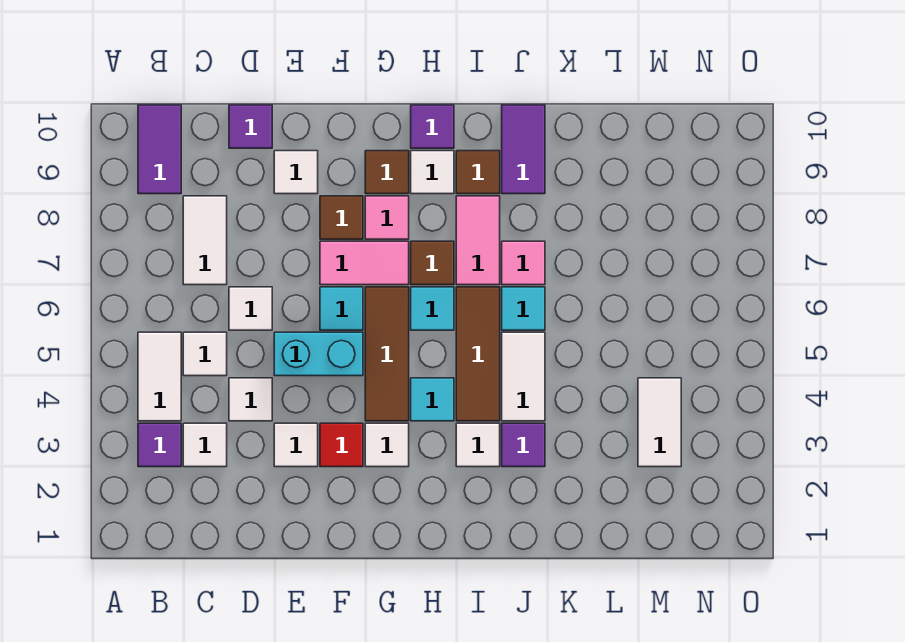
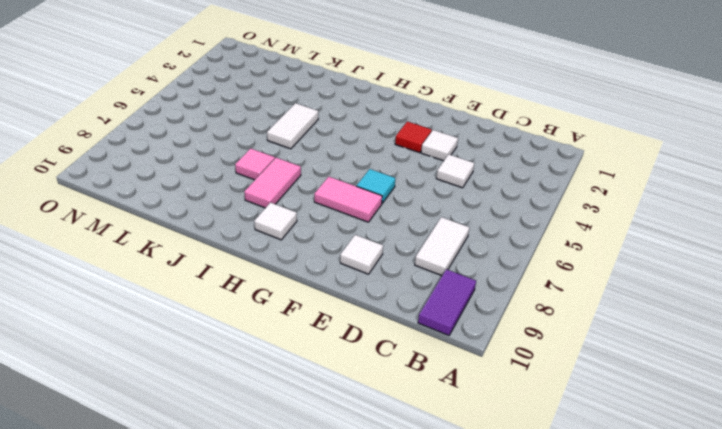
none -> purple tile B3 level 1
none -> white tile B4:B5 level 1
none -> white tile C3 level 1
none -> white tile C5 level 1

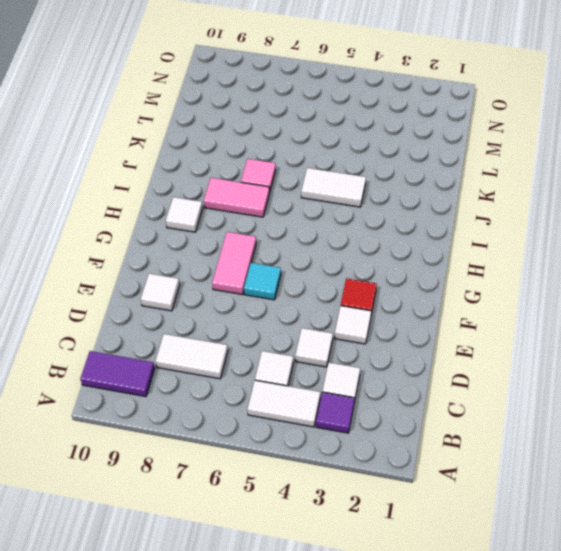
none -> white tile D6 level 1
none -> purple tile D10 level 1
none -> cyan brick E5:F5 level 1
none -> brown tile F8 level 1

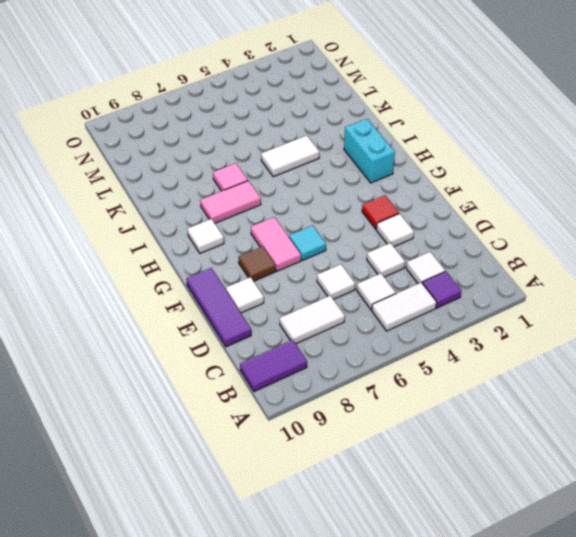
purple tile D10:F10 level 1 -> purple tile D10 level 1
cyan brick H2:I2 level 1 -> cyan brick E5:F5 level 1
none -> white tile G3 level 1
none -> brown tile G4:G6 level 1
none -> pink tile G8 level 1
none -> brown tile G9 level 1

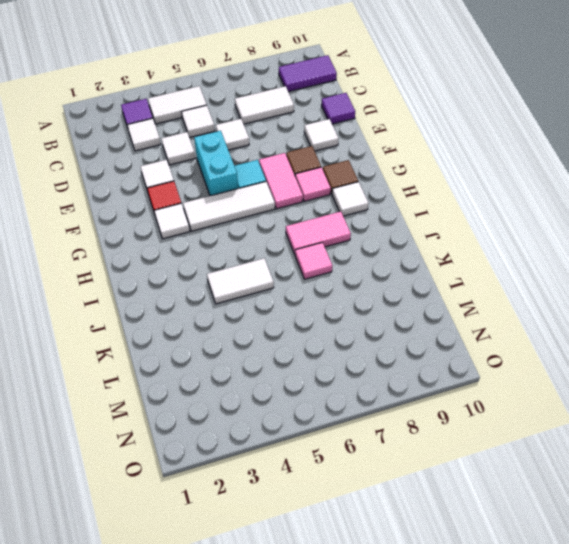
white tile G4:G6 level 1 -> brown tile G4:G6 level 1
none -> cyan tile H4 level 1
none -> cyan tile H6 level 1
none -> brown tile H7 level 1
none -> purple tile H10 level 1

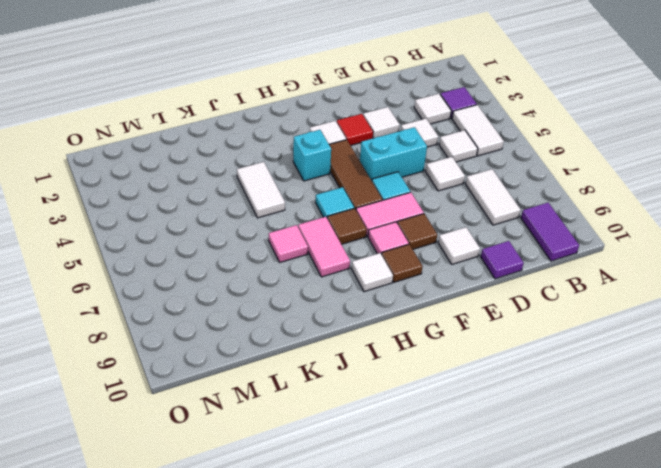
cyan brick H4 level 1 -> cyan tile H4 level 1
none -> purple tile H10 level 1
none -> white tile I3 level 1
none -> brown tile I4:I6 level 1
none -> brown tile I9 level 1

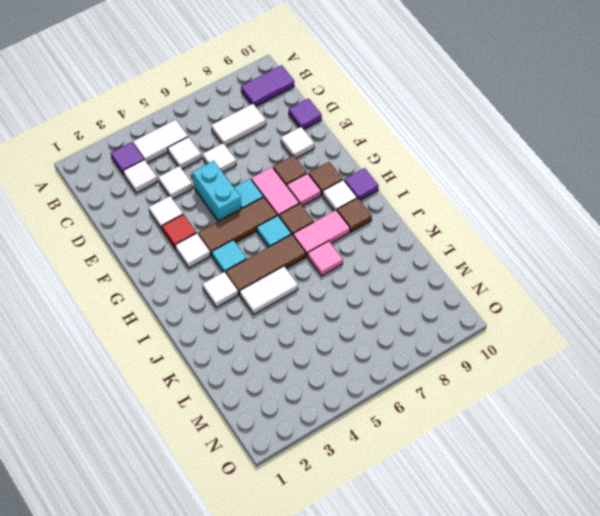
none -> purple tile J3 level 1
none -> cyan tile J6 level 1
none -> purple tile J9:J10 level 1
none -> white tile M3:M4 level 1

